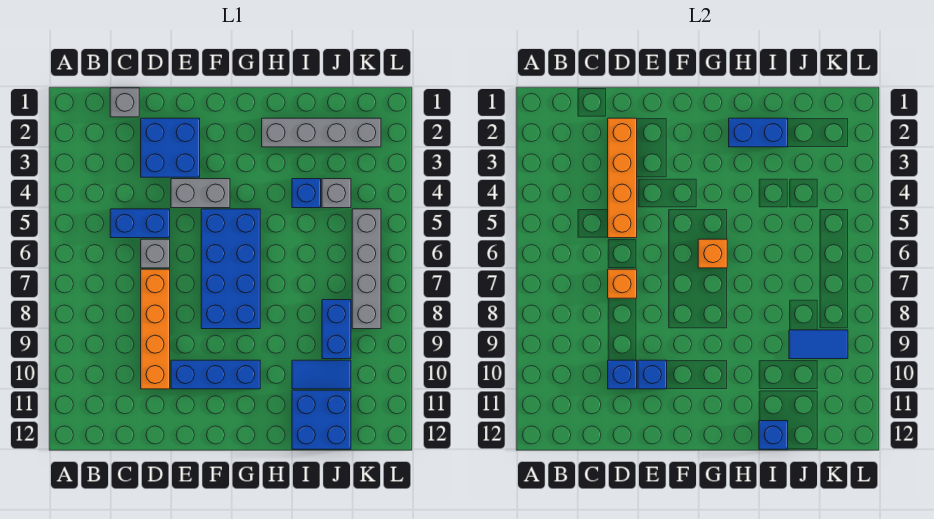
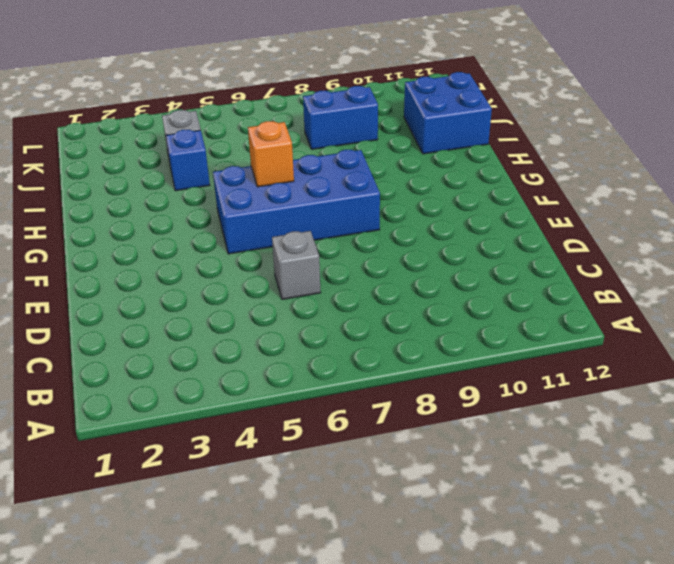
none -> grey brick C1 level 1
none -> blue brick C5:D5 level 1
none -> blue brick D2:E3 level 1

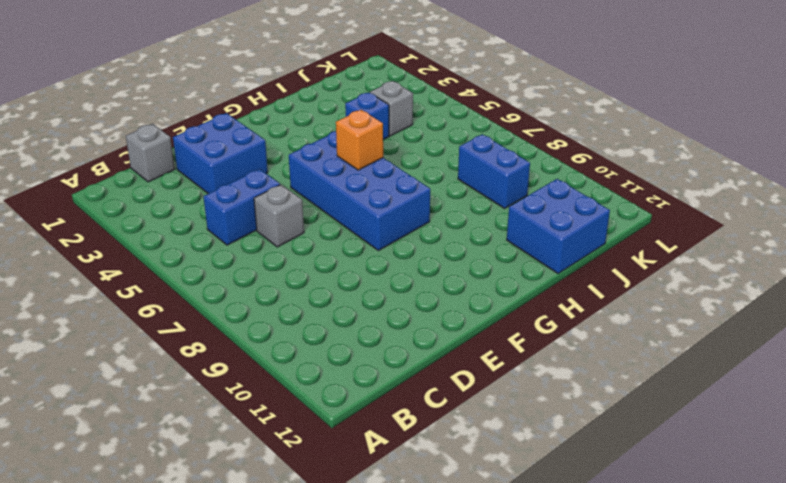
none -> orange brick D7:D10 level 1
none -> grey brick E4:F4 level 1
none -> blue brick E10:G10 level 1

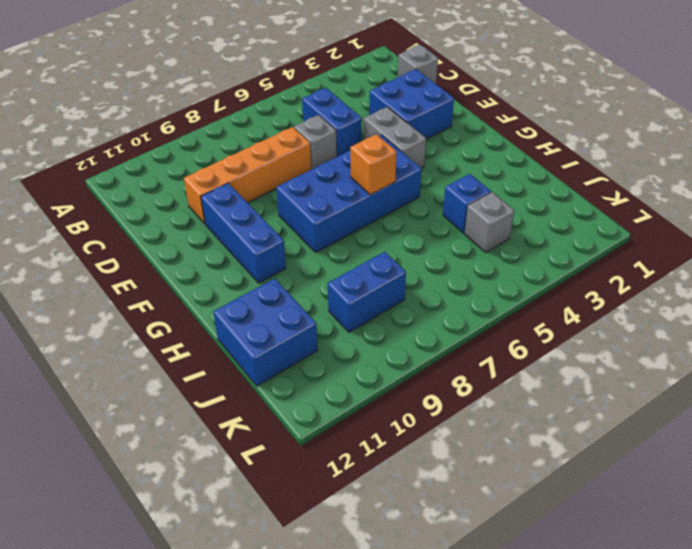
none -> grey brick H2:K2 level 1
none -> blue tile I10:J10 level 1
none -> grey brick K5:K8 level 1

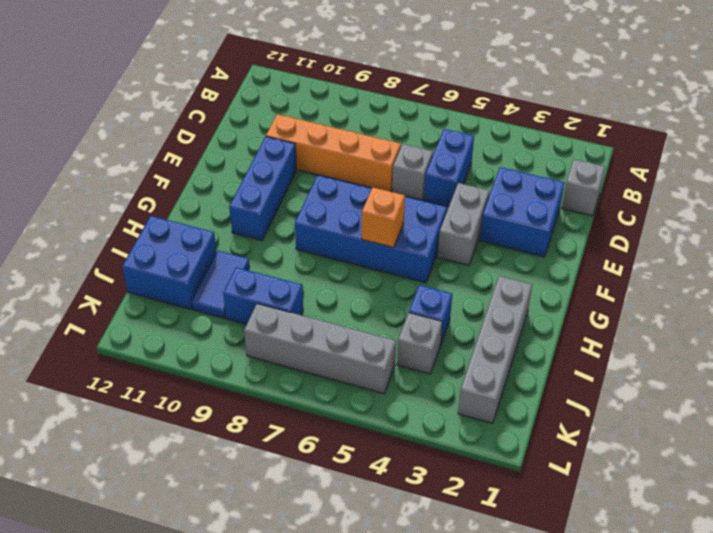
none -> orange brick D2:D5 level 2
none -> orange brick D7 level 2
none -> blue brick D10 level 2

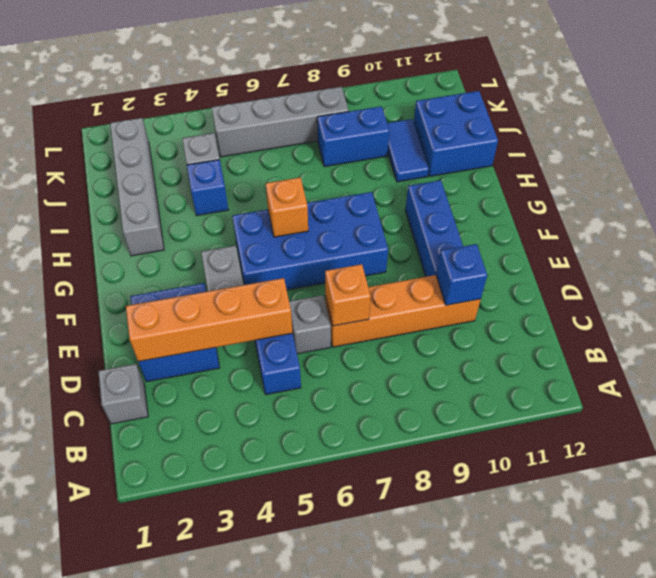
none -> blue brick E10 level 2
none -> blue brick H2:I2 level 2
none -> blue brick I12 level 2

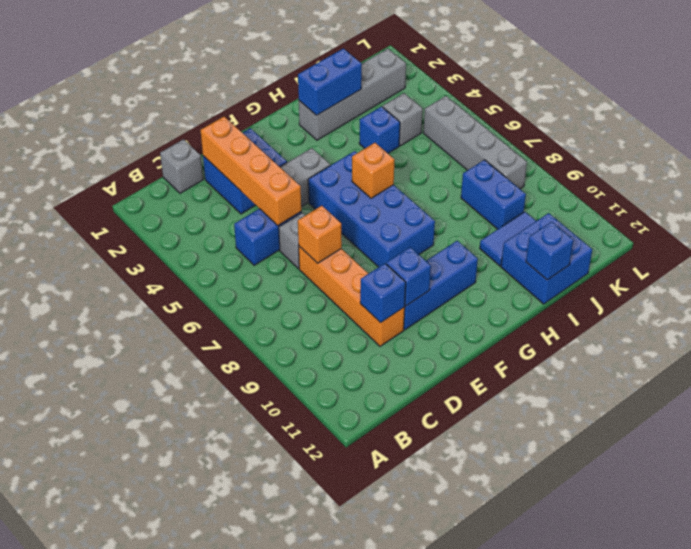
none -> blue tile J9:K9 level 2

